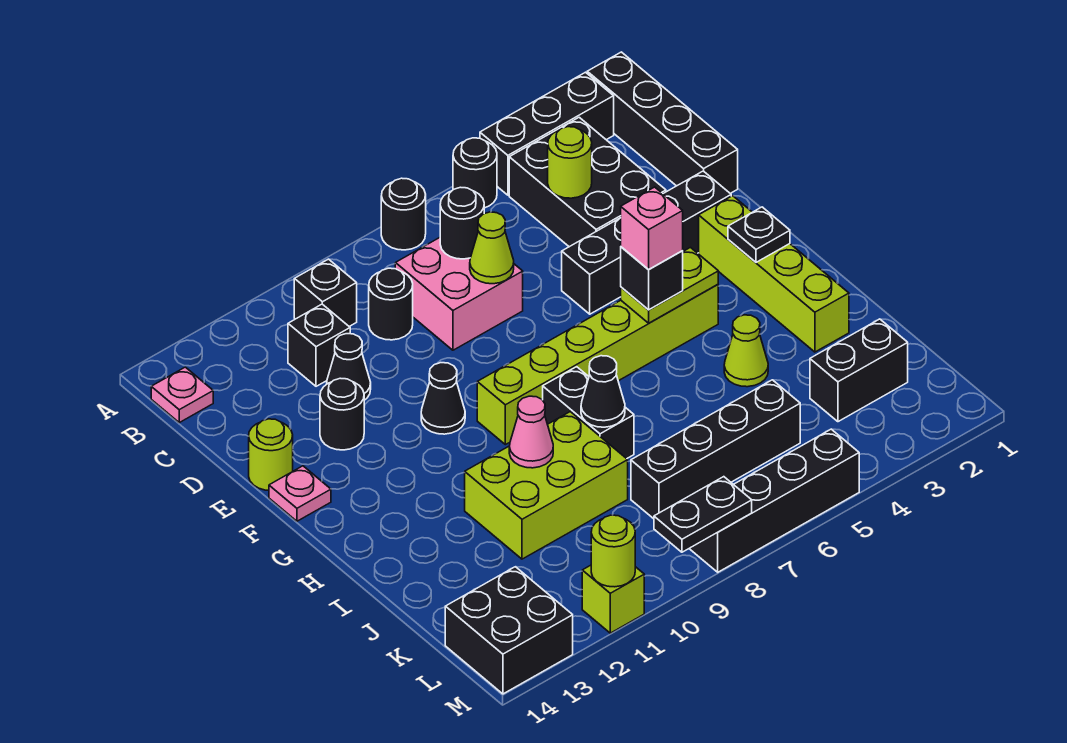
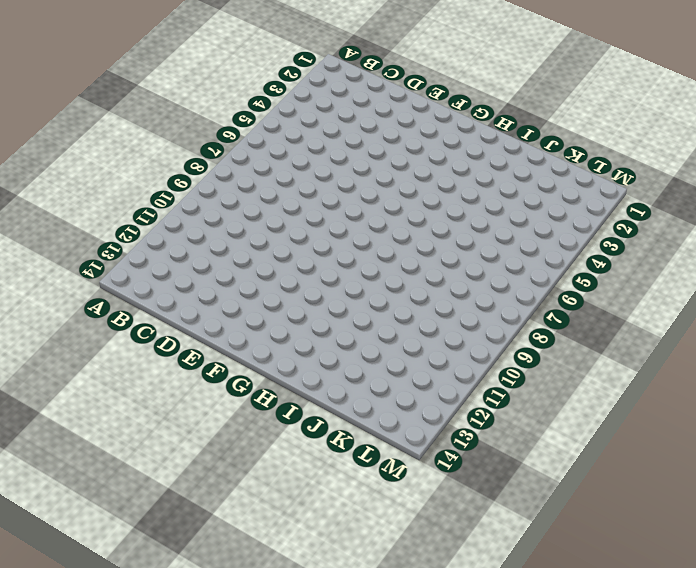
none -> black brick A1:D1 level 1
none -> black brick A2:A4 level 1
none -> black round brick A5 level 1
none -> black round brick A7 level 1

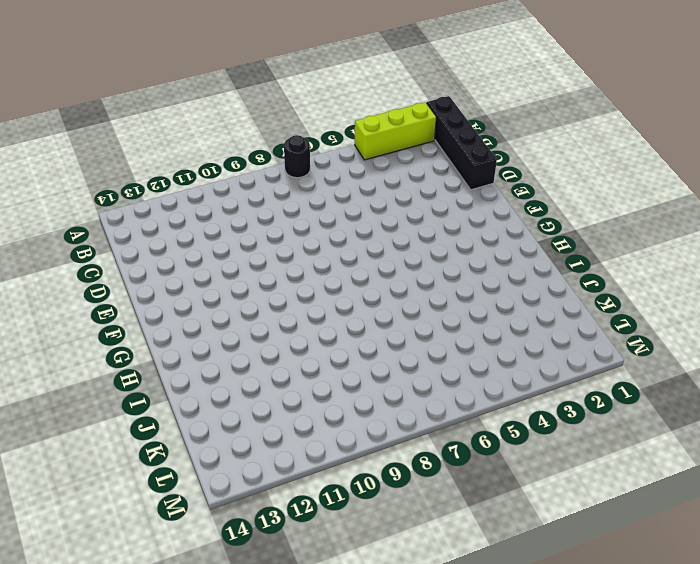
lime brick A2:A4 level 1 -> black brick A2:A4 level 1
none -> black round brick A5 level 1
none -> black brick B3:D4 level 1
none -> black brick B10 level 1
none -> pink plate B14 level 1

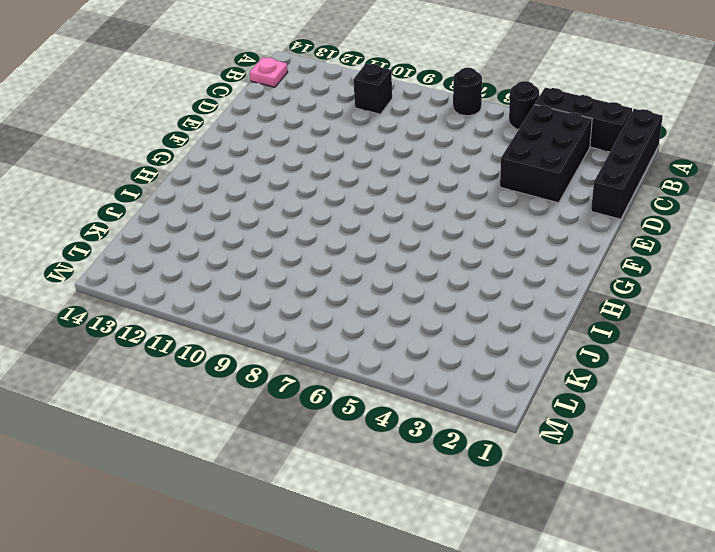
none -> pink brick C7:D8 level 1
none -> black round brick C9 level 1
none -> black brick C11 level 1
none -> black cone D11 level 1

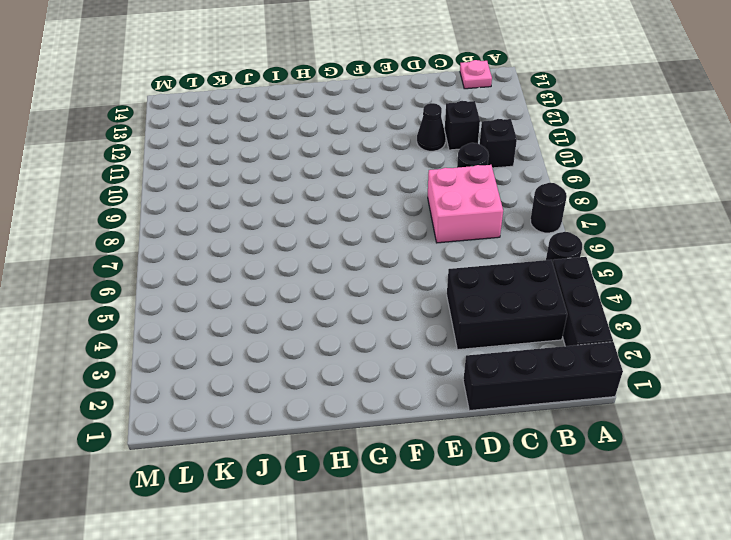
none -> black brick E2:E5 level 1
none -> black round brick E12 level 1
none -> lime round brick E14 level 1
none -> lime brick F2:I2 level 1

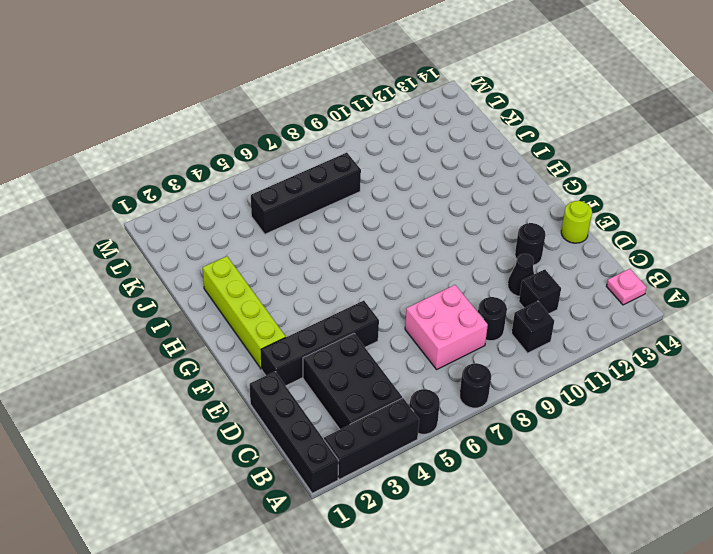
none -> black cone F10 level 1
none -> pink plate F14 level 1
none -> lime brick G4:G9 level 1
none -> black brick H8:I8 level 1

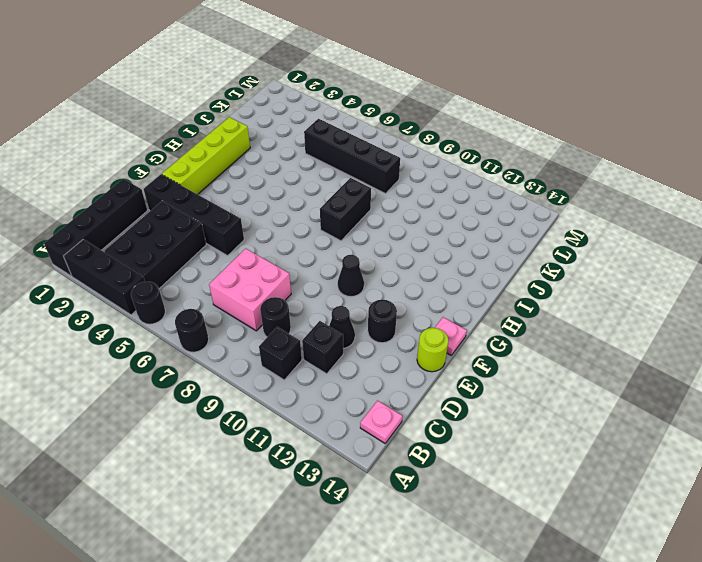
none -> lime brick G4:G9 level 1
none -> lime cone I4 level 1
none -> lime brick I9:J11 level 1
none -> black brick K2:K3 level 1

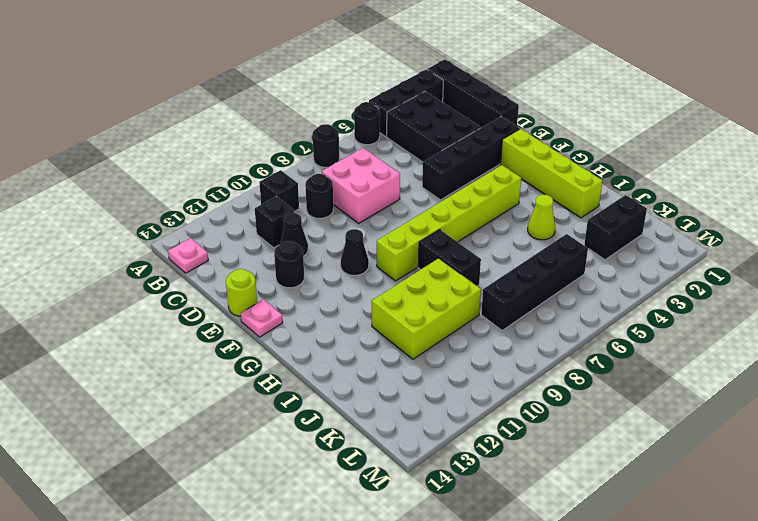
none -> black brick L13:M14 level 1
none -> black brick M5:M8 level 1
none -> lime brick M11 level 1
none -> lime round brick C4 level 2

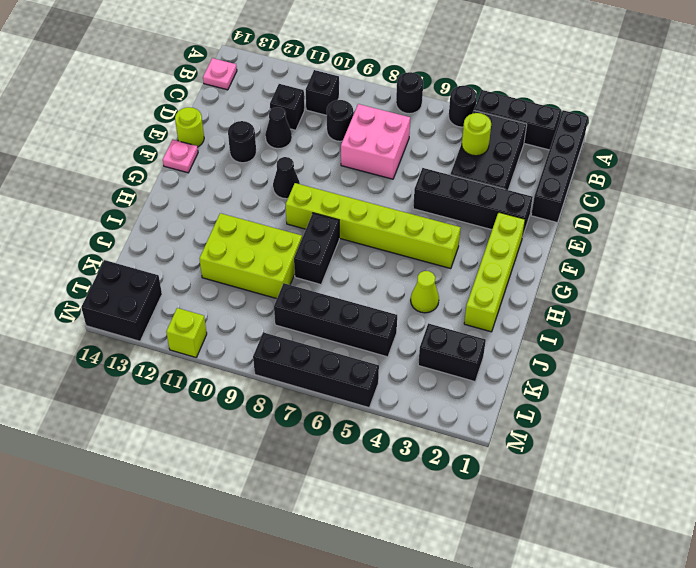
none -> black round brick C7 level 2
none -> lime cone D7 level 2
none -> black plate G2 level 2
none -> lime plate G4:G5 level 2

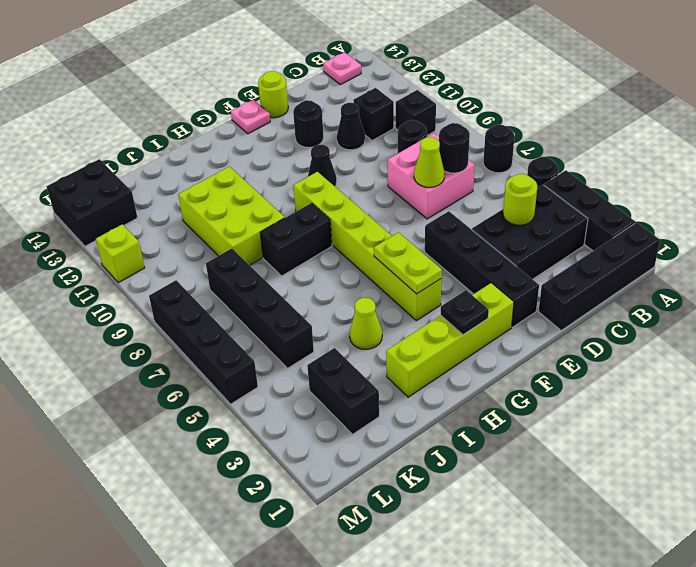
none -> black cone I8 level 2
none -> pink cone I10 level 2
none -> black plate M8:M9 level 2
none -> lime round brick M11 level 2

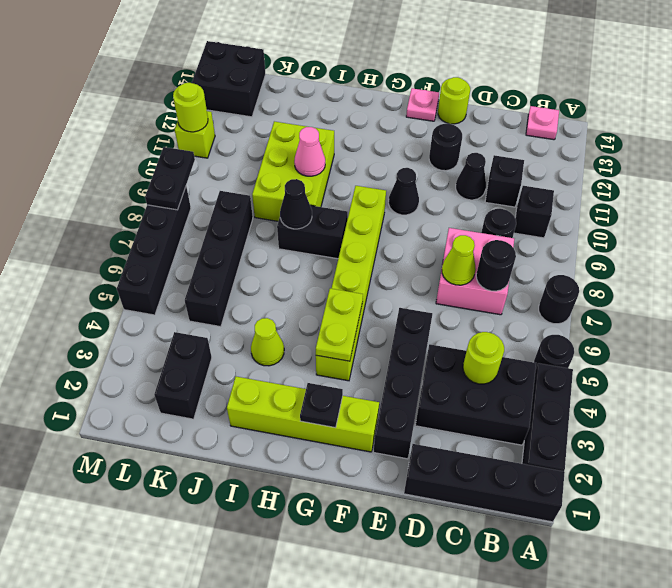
none -> black brick G5 level 3
none -> pink brick G5 level 4

